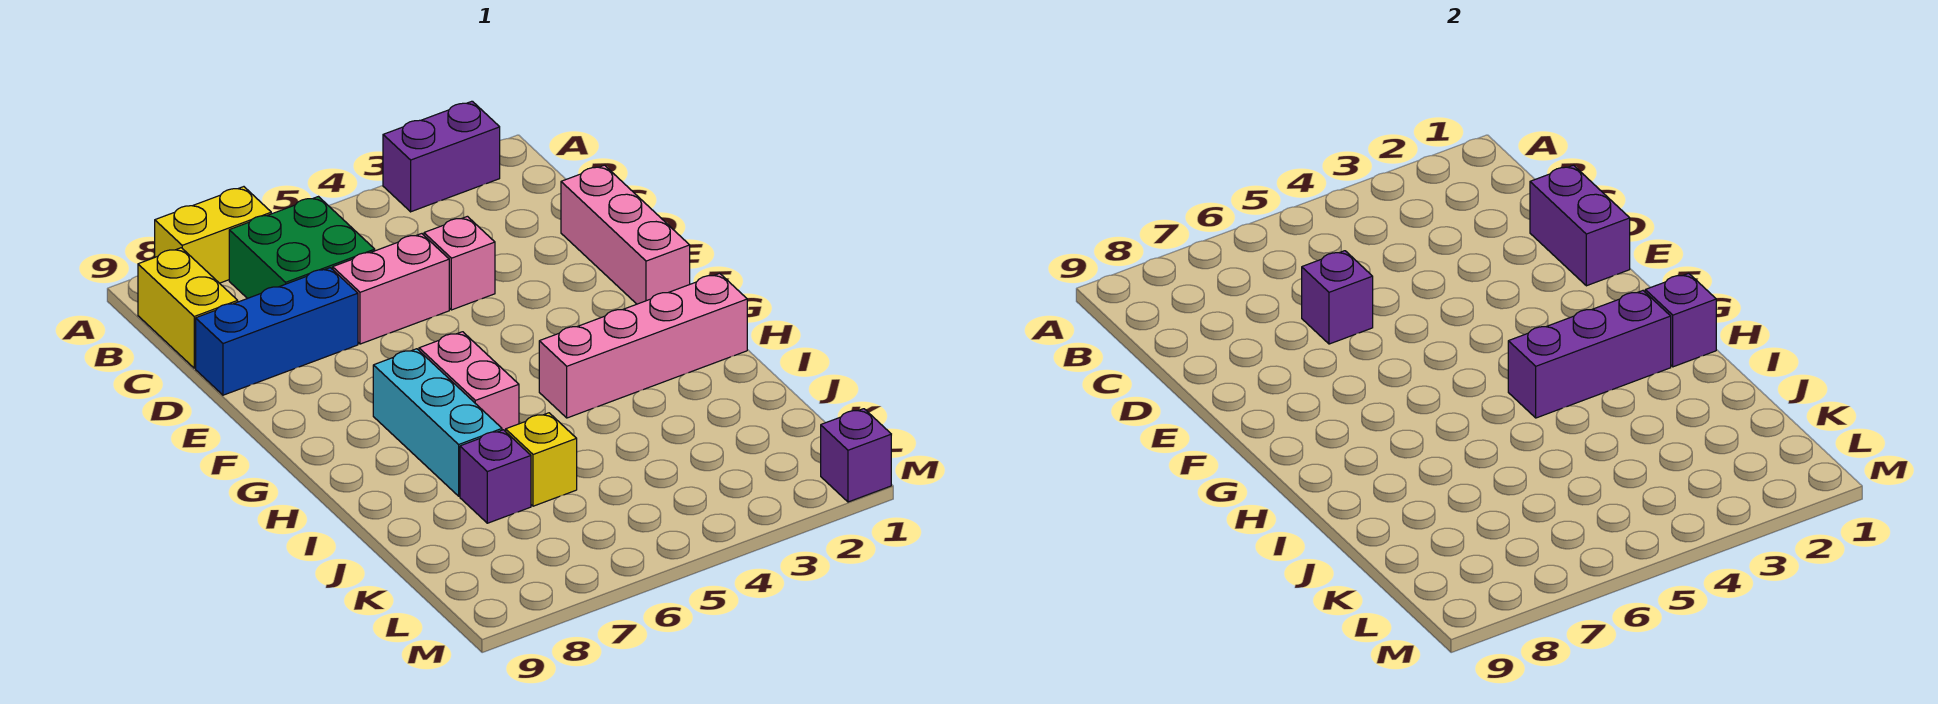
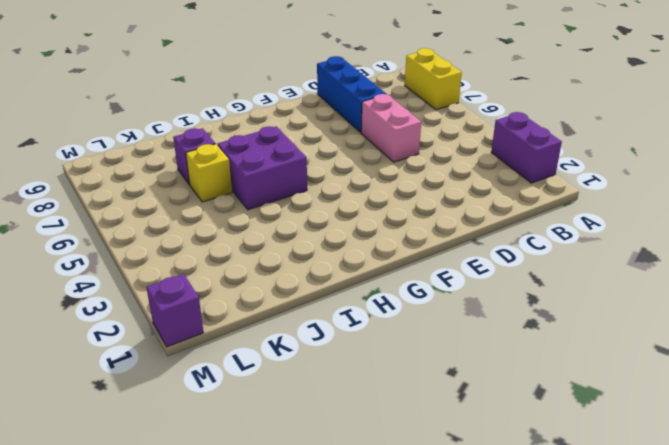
purple brick H5:I6 level 1 -> pink brick G6:H6 level 1
none -> green brick B6:C7 level 1
none -> yellow brick B9:C9 level 1
none -> pink brick D1:F1 level 1

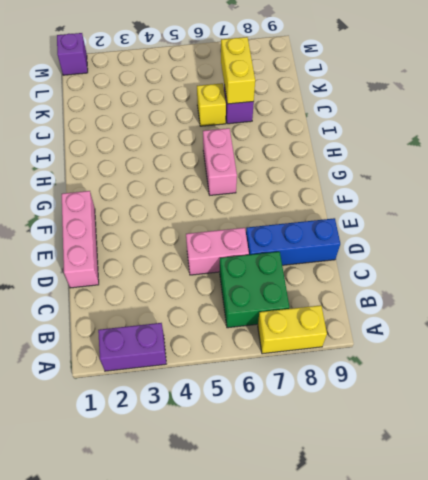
yellow brick J7:K7 level 2 -> yellow brick B9:C9 level 1
none -> pink brick D4 level 1
none -> cyan brick G7:I7 level 1
none -> pink brick H1:H4 level 1

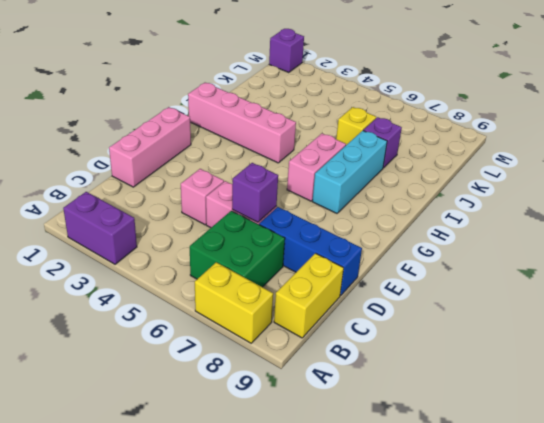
none -> purple brick D1:E1 level 2
none -> purple brick H1 level 2
none -> purple brick H2:H4 level 2

